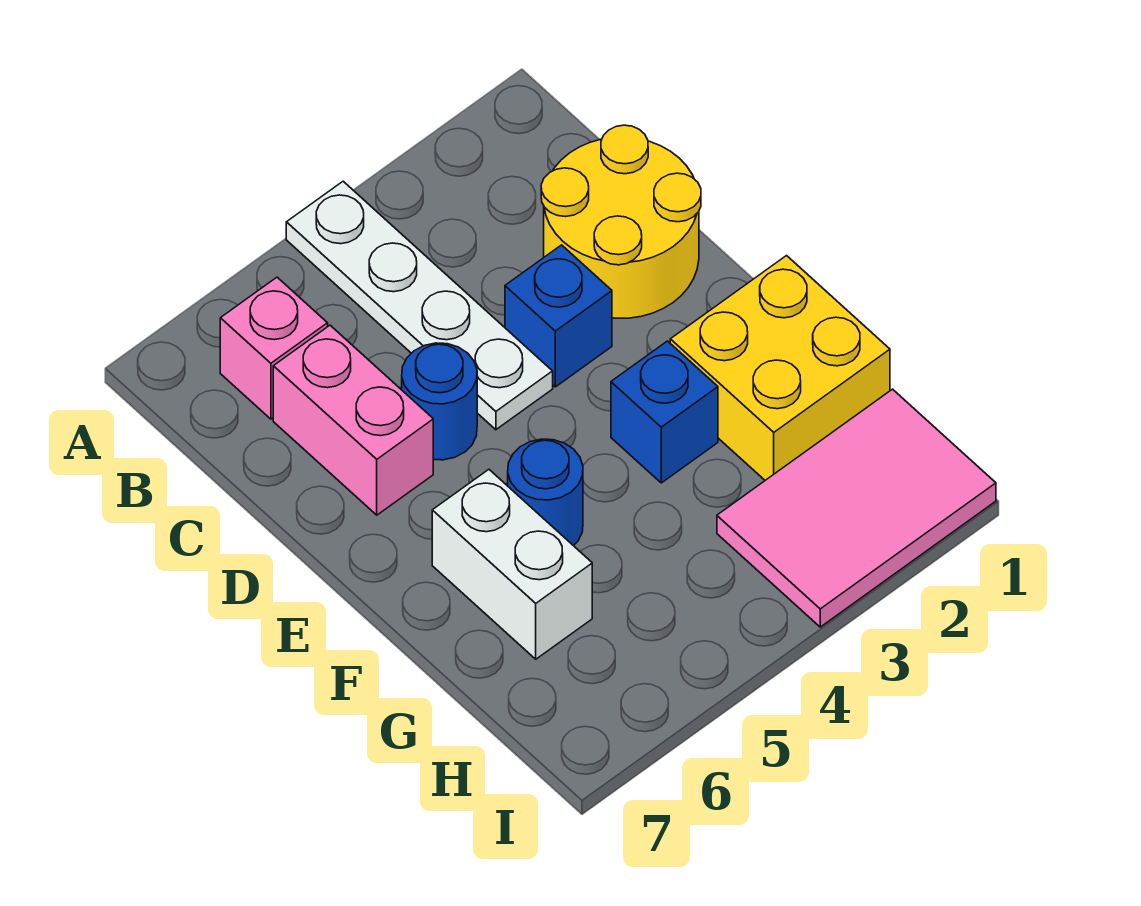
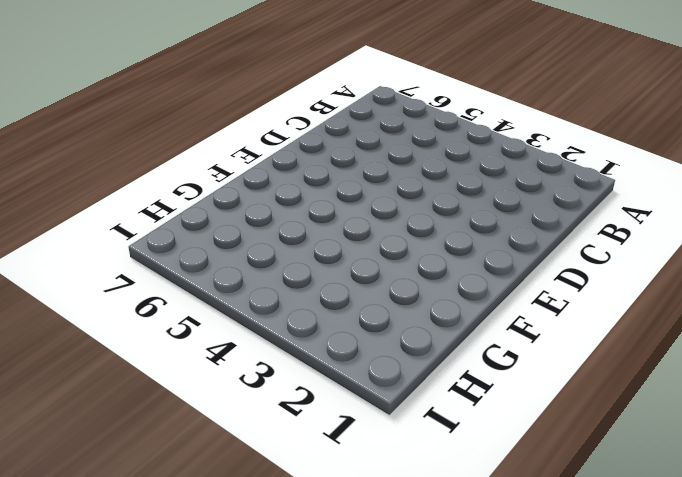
none -> white plate A4:D4 level 1
none -> pink brick B6 level 1

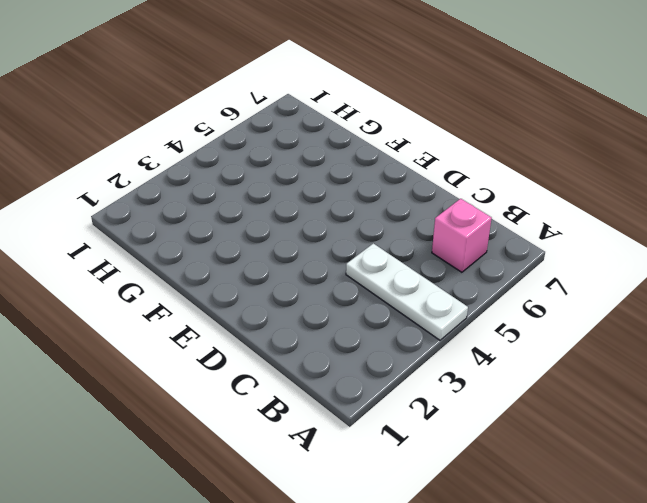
white plate A4:C4 level 1 -> white plate A4:D4 level 1
none -> yellow round brick C1:D2 level 1
none -> pink brick C6:D6 level 1

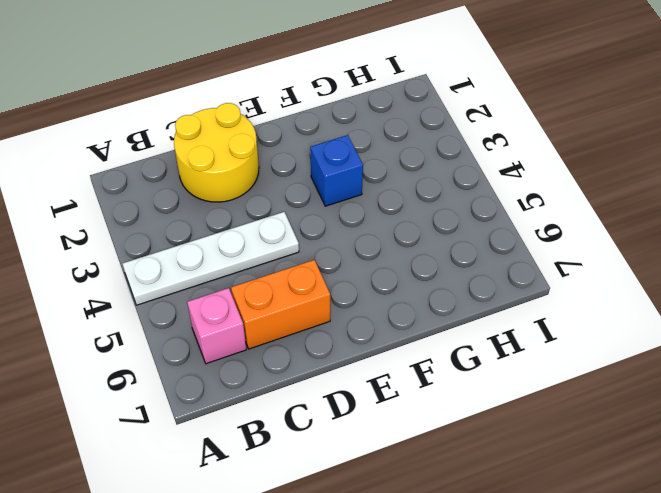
orange brick C6:D6 level 1 -> pink brick C6:D6 level 1
none -> blue brick D3 level 1
none -> blue round brick D5 level 1

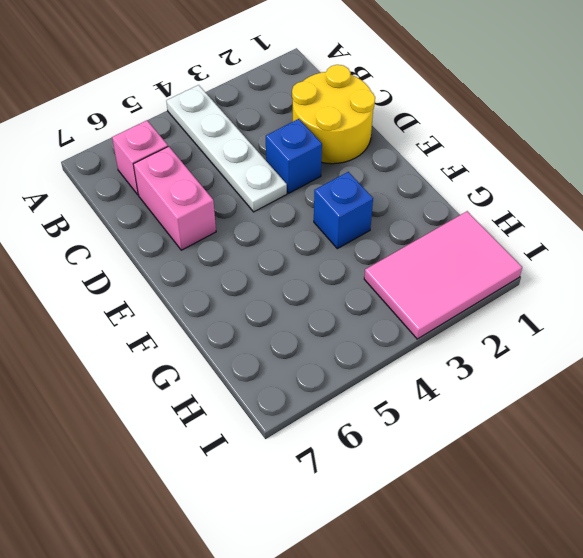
none -> blue round brick D5 level 1
none -> yellow brick F1:G2 level 1

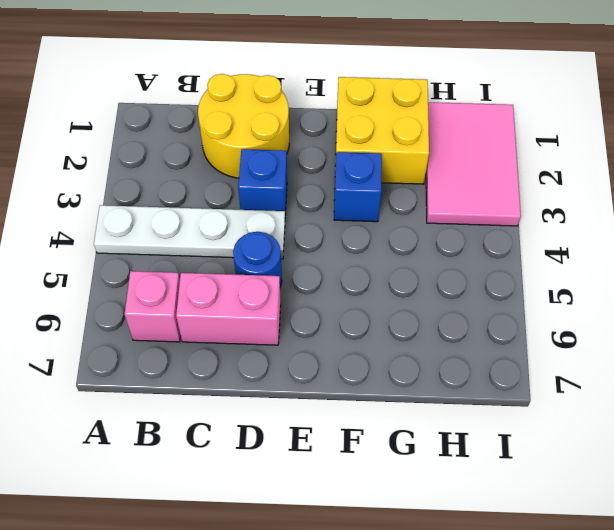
none -> blue round brick F5 level 1
none -> white brick F6:G6 level 1

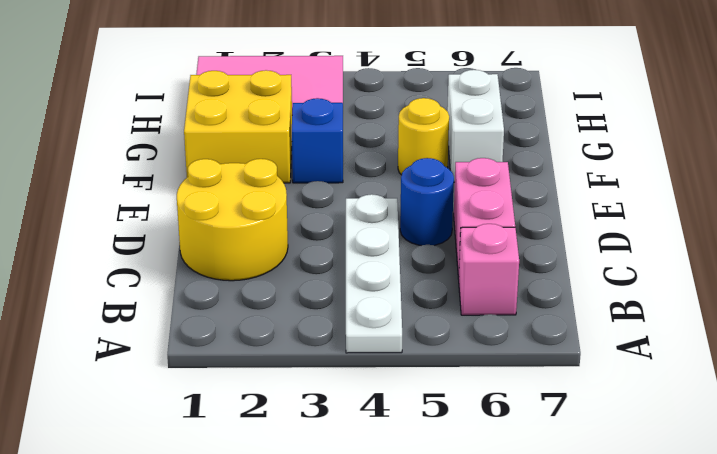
yellow round brick F5 level 1 -> blue round brick F5 level 1
none -> blue brick D3 level 1

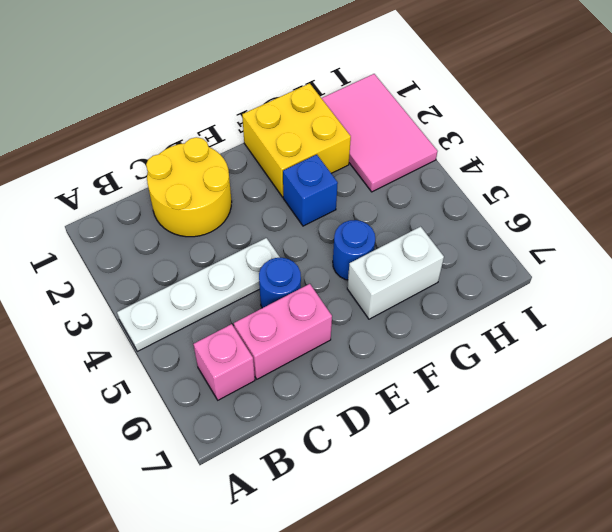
none -> blue brick D3 level 1

